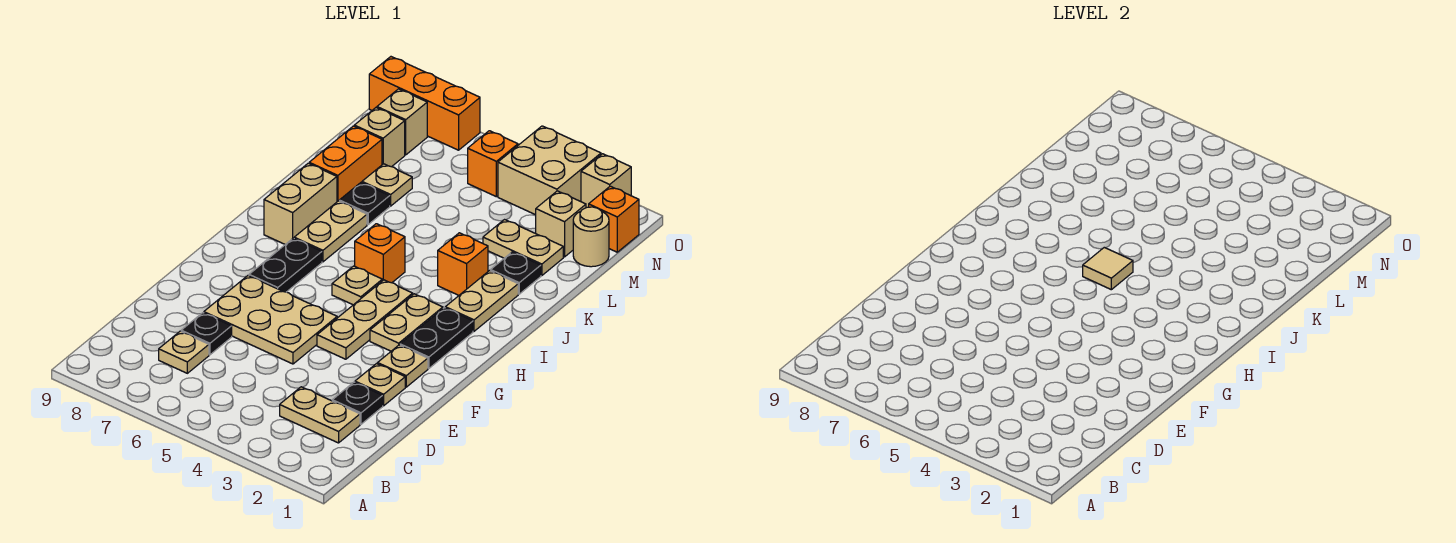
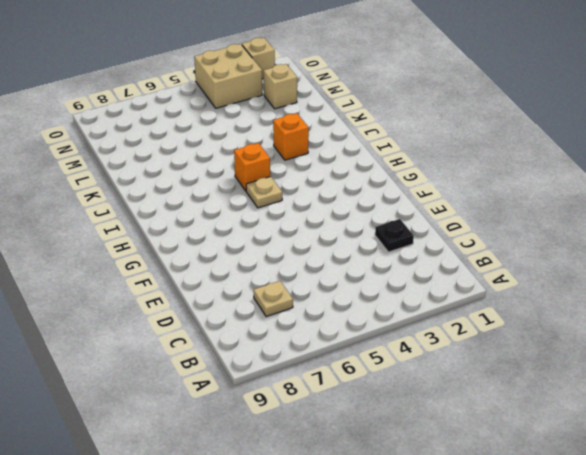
none -> tan plate C2:C3 level 1
none -> black plate D7 level 1
none -> tan plate E2 level 1
none -> tan plate E5:F7 level 1

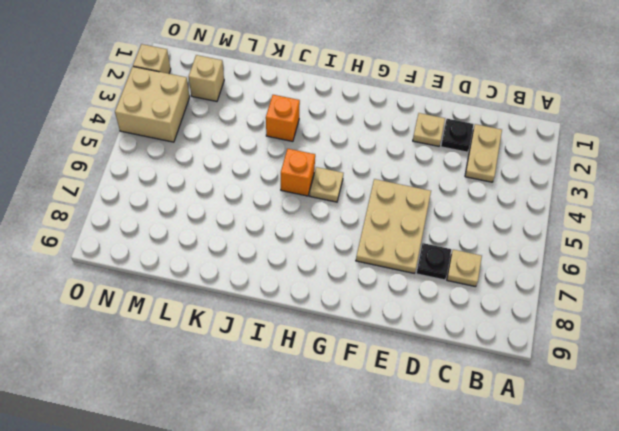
none -> tan plate F2 level 1
none -> tan plate F4:H4 level 1
none -> black plate G2:H2 level 1
none -> tan plate G3:H3 level 1

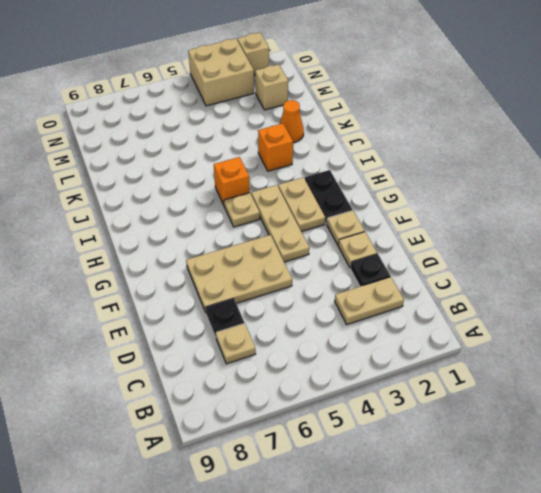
orange cone K2 level 1 -> black plate K2 level 1
none -> black plate G7:H7 level 1
none -> tan plate I2:J2 level 1
none -> tan plate I7:J7 level 1
none -> tan brick I8:J8 level 1

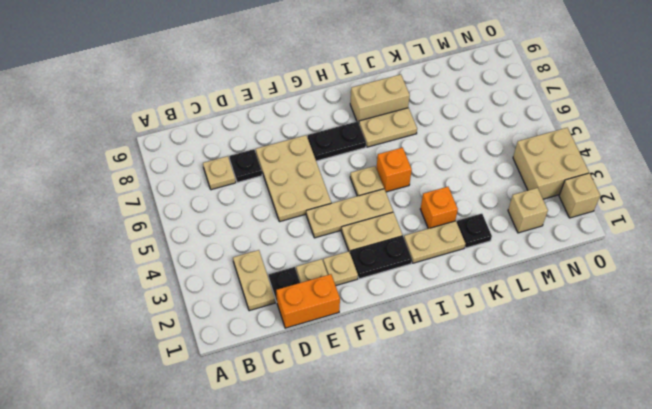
orange brick D1:E1 level 1 -> orange brick K8:L8 level 1
none -> black plate K7 level 1
none -> tan plate L2:L3 level 1
none -> tan plate L7 level 1
none -> tan round brick M1 level 1

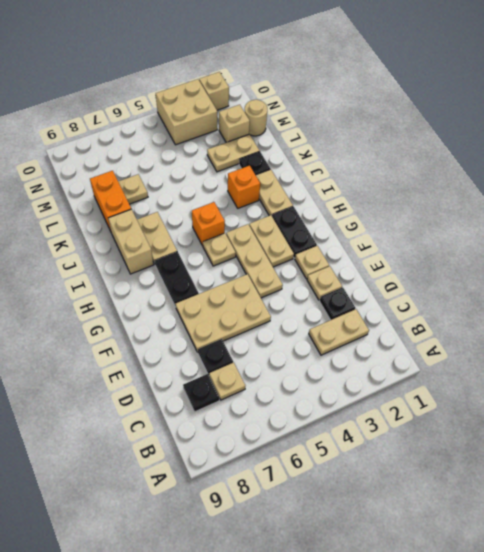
black plate C8 level 1 -> black plate K7 level 1
none -> tan brick M8 level 1
none -> orange brick N1 level 1
none -> orange brick N5 level 1
none -> tan brick N8 level 1

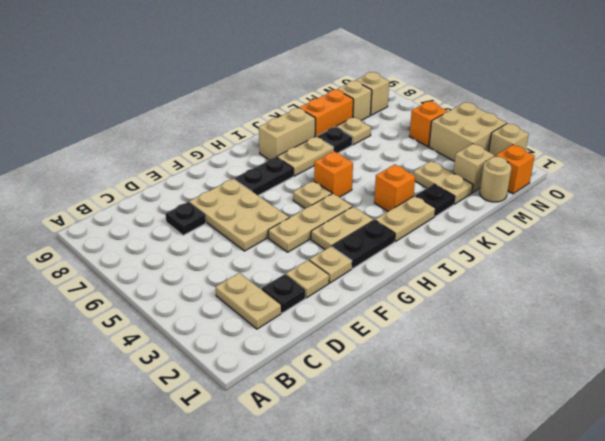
none -> tan plate C7 level 1
none -> orange brick O7:O9 level 1
none -> tan tile I5 level 2

